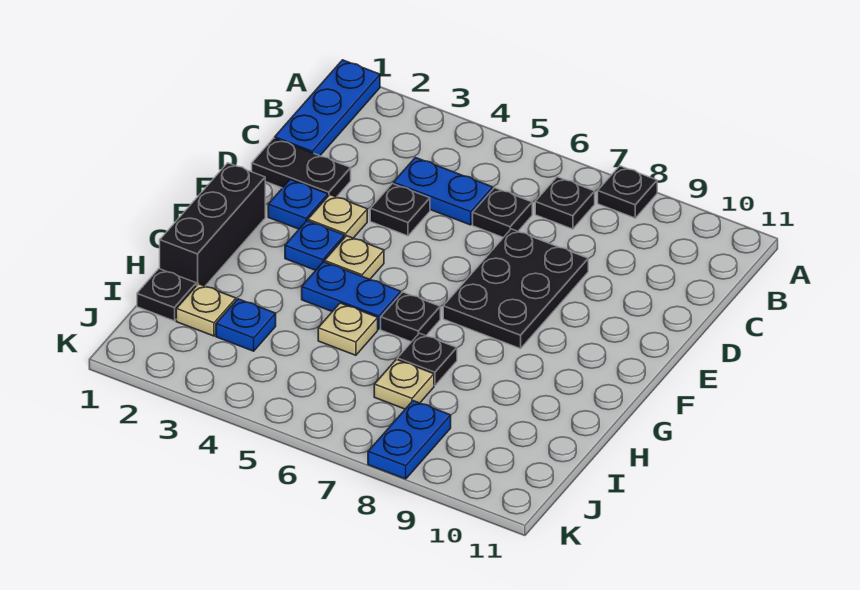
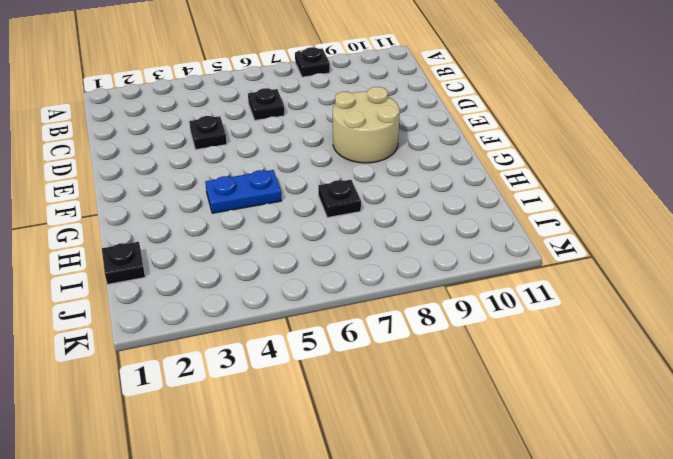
tan round brick E8:F9 level 1 -> black plate D7:F8 level 1
none -> blue plate A1:C1 level 1
none -> black plate B7 level 1
none -> blue plate C4:C5 level 1

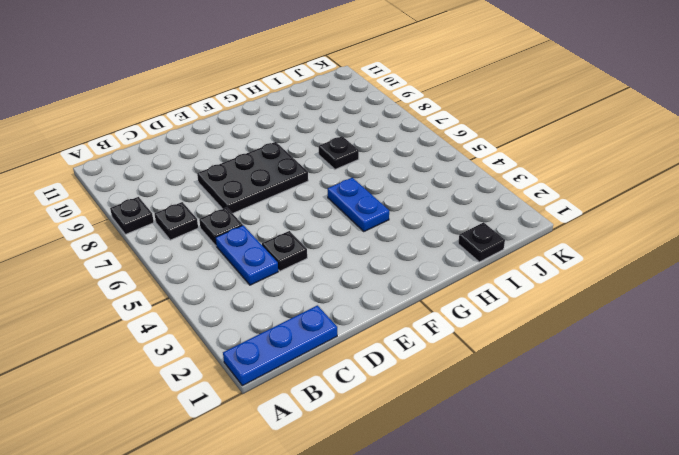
none -> black plate D1:D2 level 1
none -> blue plate E2 level 1
none -> tan plate E3 level 1

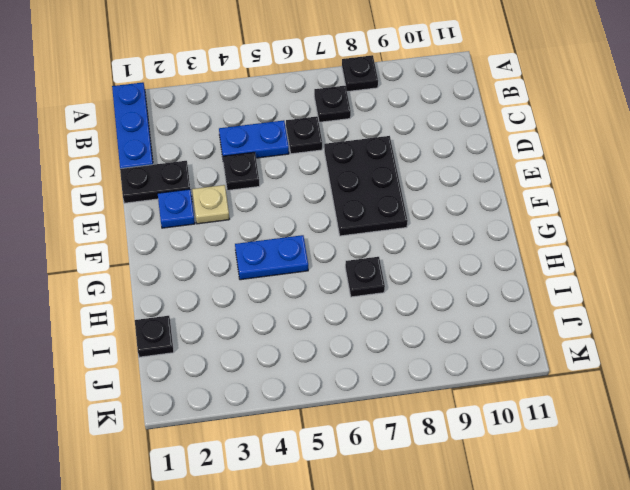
none -> black brick F1:H1 level 1
none -> blue plate F3 level 1
none -> tan plate F4 level 1

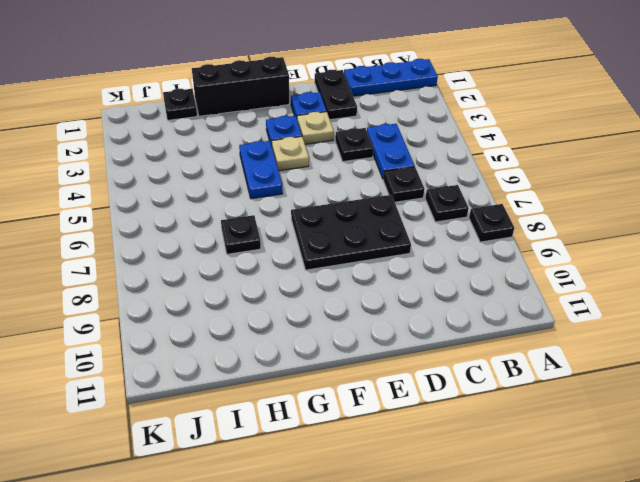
none -> black plate G6 level 1
none -> tan plate H5 level 1
none -> tan plate I2 level 1

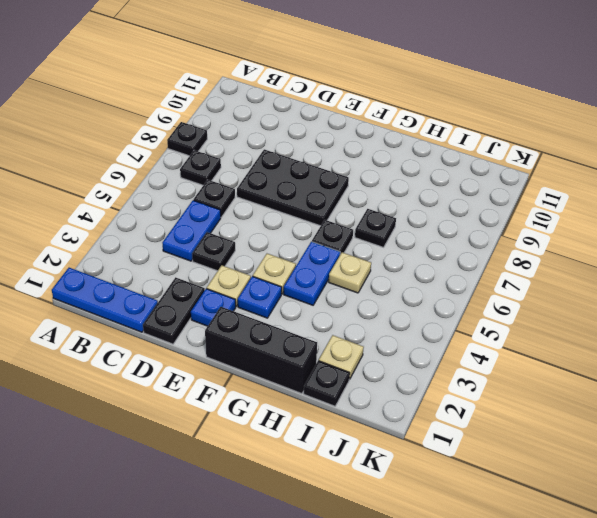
none -> blue plate I3 level 1
none -> tan plate I7 level 1
none -> blue plate J8:K8 level 1

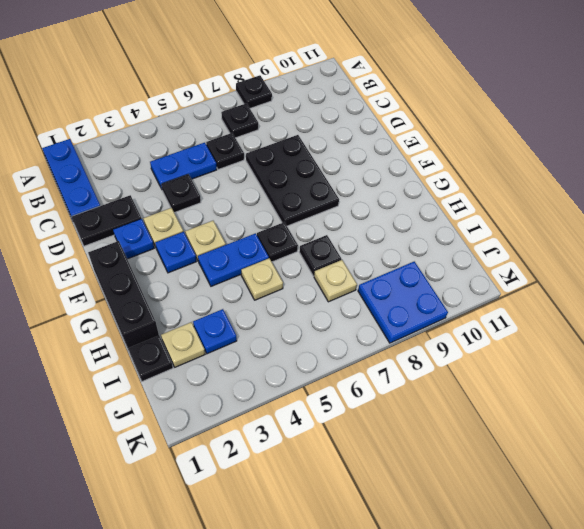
blue plate J8:K9 level 1 -> blue plate J8:K8 level 1

